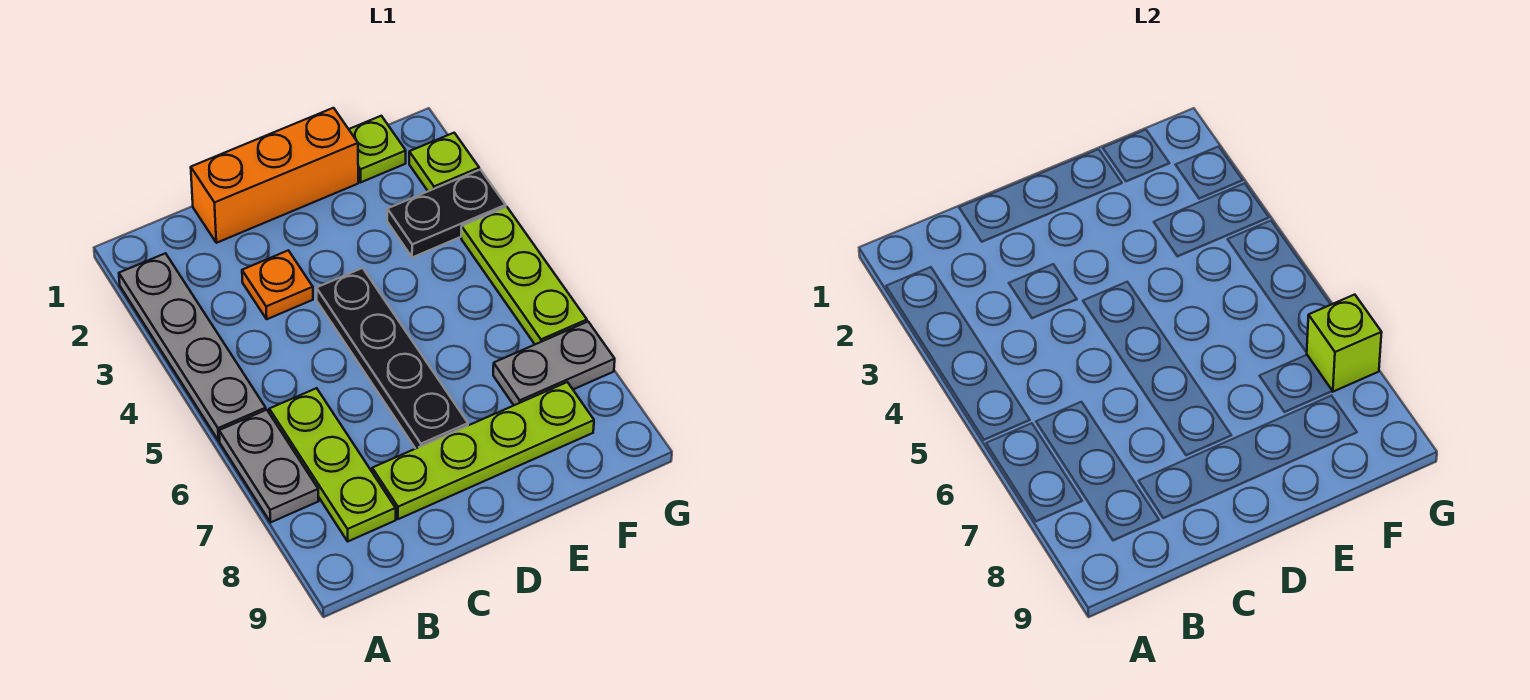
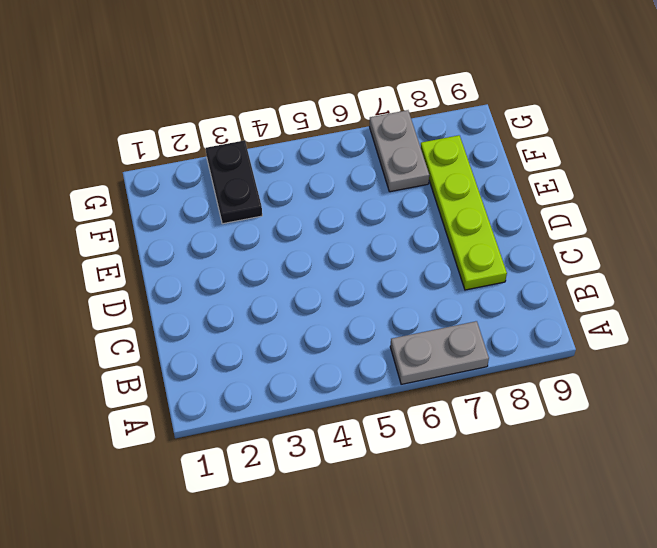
none -> grey plate A2:A5 level 1
none -> lime plate B6:B8 level 1
none -> orange brick C1:E1 level 1

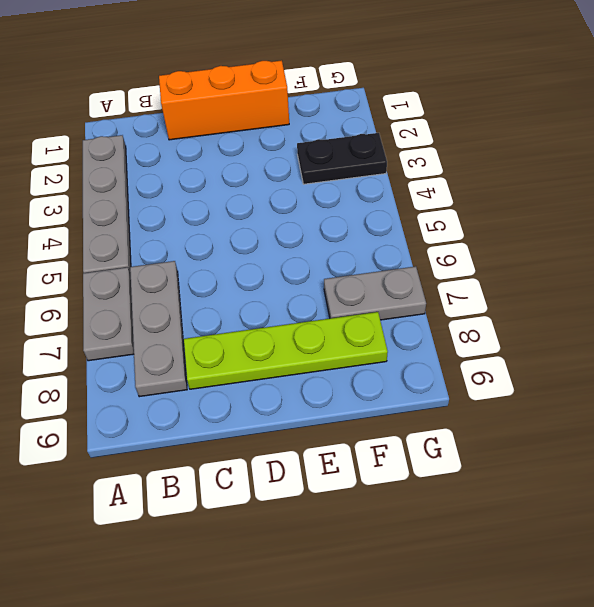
grey plate B6:B8 level 1 -> lime plate B6:B8 level 1
none -> orange plate C3 level 1
none -> black plate D4:D7 level 1
none -> lime plate F1 level 1

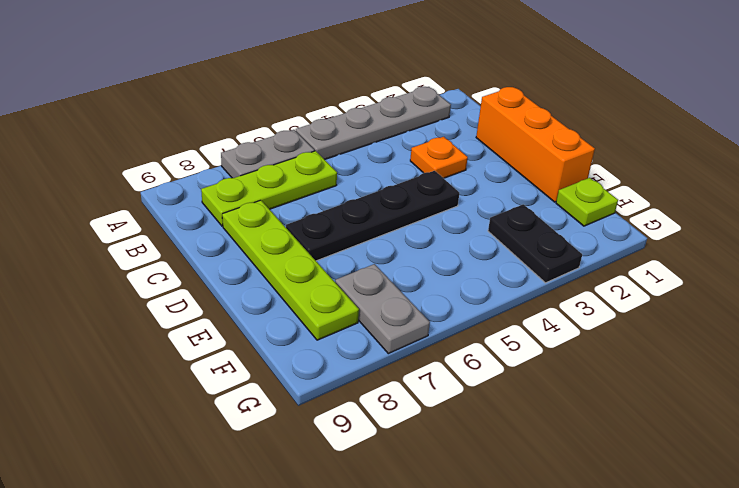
none -> lime plate G2 level 1
none -> lime plate G4:G6 level 1
none -> lime brick G7 level 2

